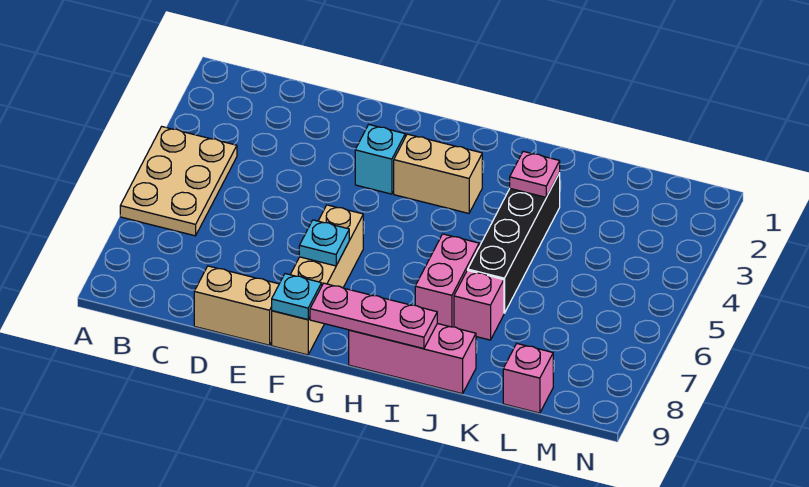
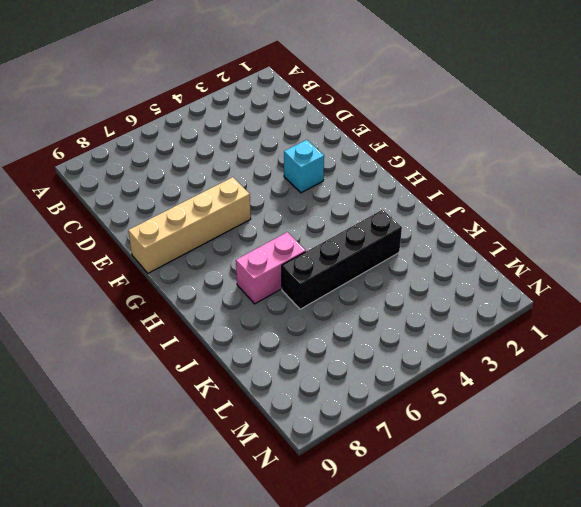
none -> tan plate A4:B6 level 1
none -> tan brick D9:E9 level 1
none -> tan brick G3:H3 level 1

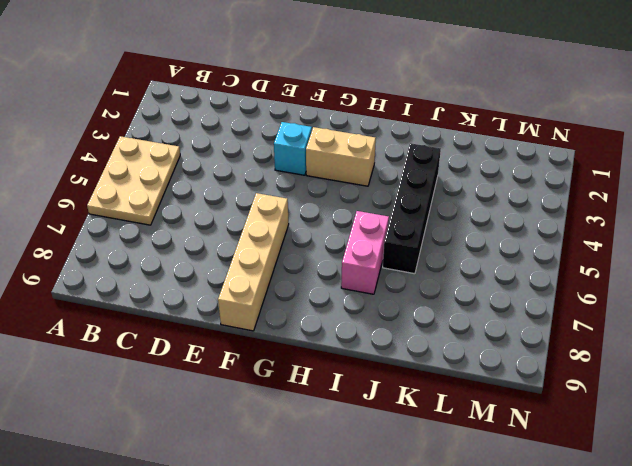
none -> tan brick D9:E9 level 1
none -> pink brick H9:J9 level 1
none -> pink brick J7 level 1

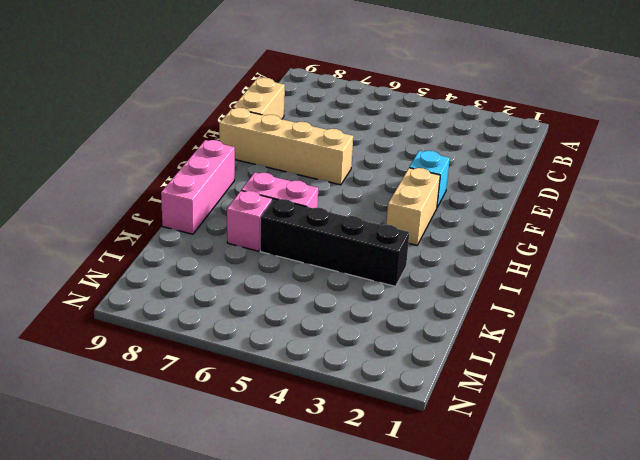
none -> tan plate A4:B6 level 1
none -> pink brick L9 level 1
none -> cyan plate F7 level 2

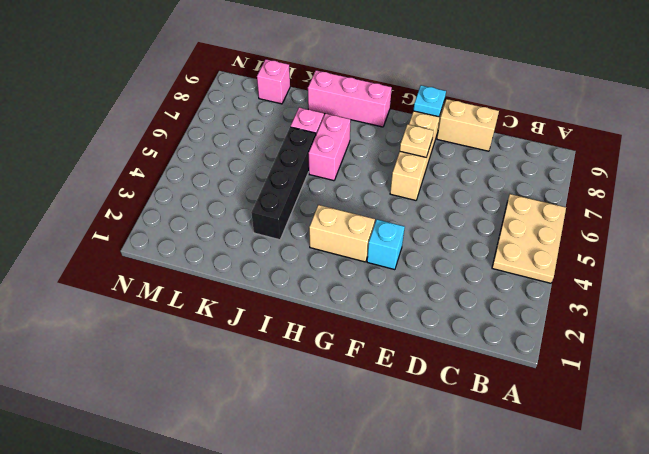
tan plate F7 level 2 -> cyan plate F7 level 2
none -> pink plate G9:I9 level 2
none -> pink plate J3 level 2

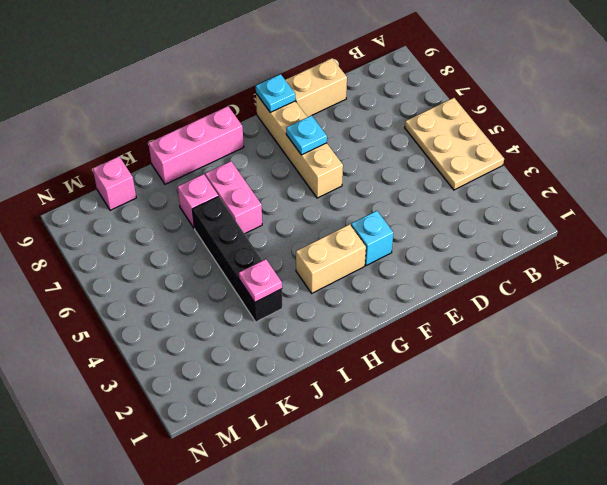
none -> pink plate G9:I9 level 2

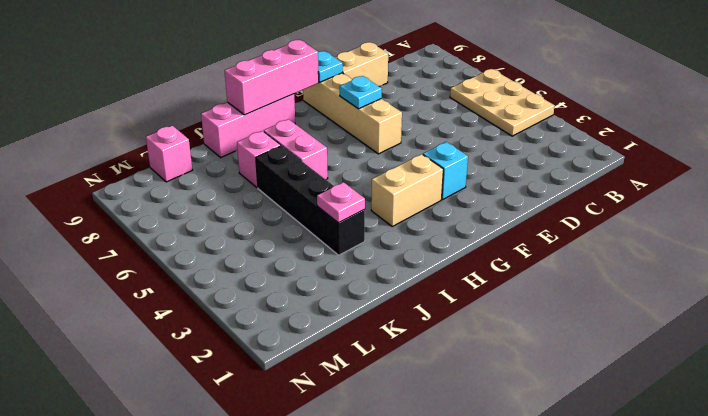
pink brick G9:I9 level 2 -> pink plate G9:I9 level 2

